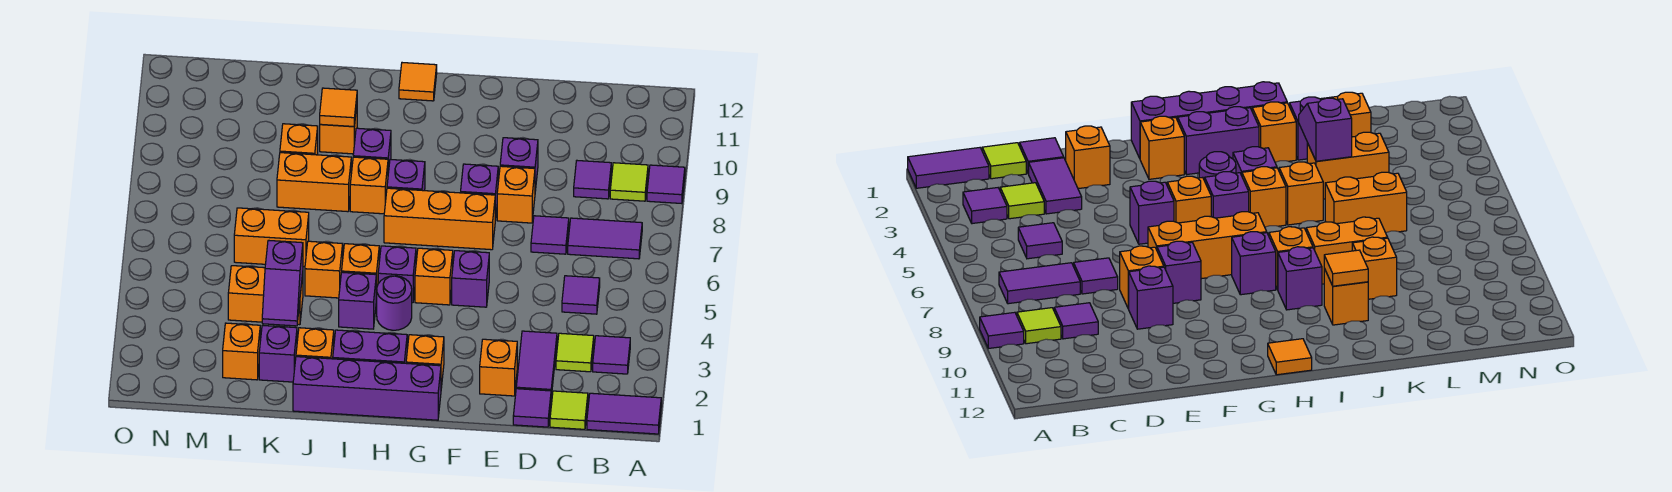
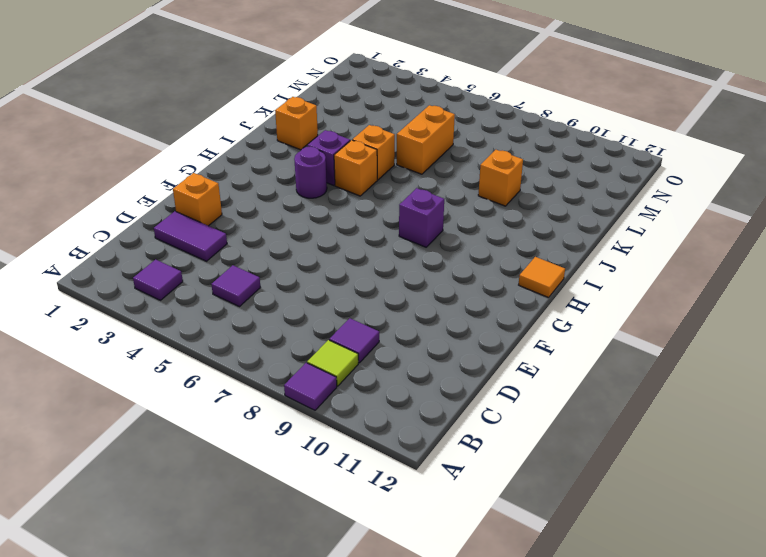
none -> purple tile A1:B1 level 1
none -> purple tile B7:C7 level 1
none -> lime tile C1 level 1
none -> lime tile C3 level 1

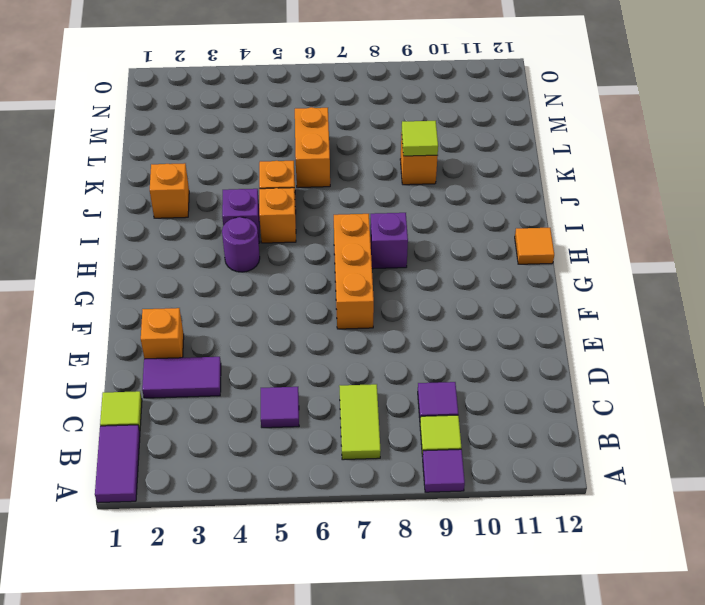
lime tile B7:C7 level 1 -> purple tile B7:C7 level 1
lime tile K9 level 2 -> lime tile C3 level 1
none -> purple tile B3 level 1
none -> purple tile D1 level 1
none -> purple tile D7 level 1
none -> orange brick E8 level 1

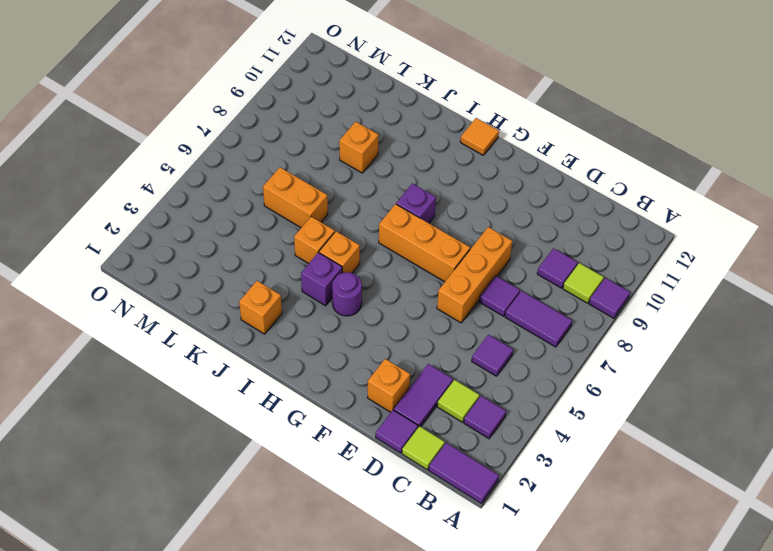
orange brick E6:E8 level 1 -> orange brick E8 level 1
none -> purple brick E9 level 1
none -> purple brick F5 level 1
none -> purple brick F8 level 1
none -> purple brick G1:J1 level 1

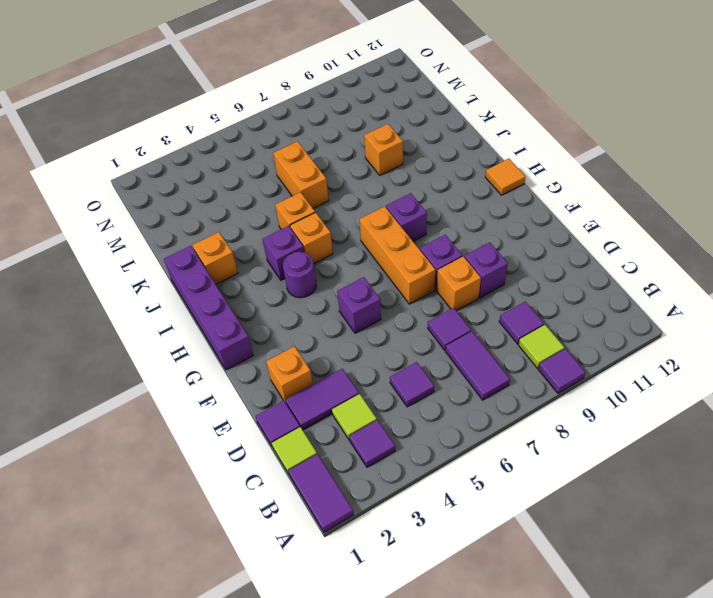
none -> orange brick G2 level 1
none -> orange brick G5 level 1
none -> purple brick H2:I2 level 1
none -> purple brick H5 level 1

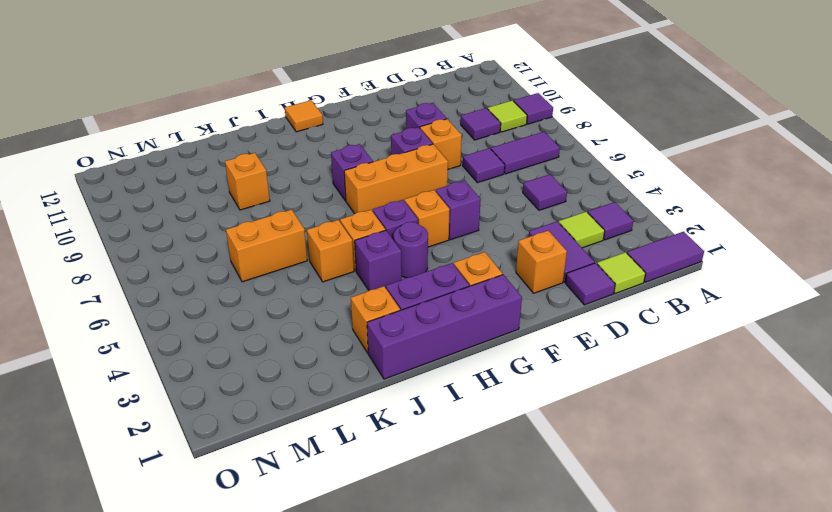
none -> orange brick I8 level 1
none -> purple brick I9 level 1
none -> orange brick J8:K8 level 1
none -> orange brick J10 level 1

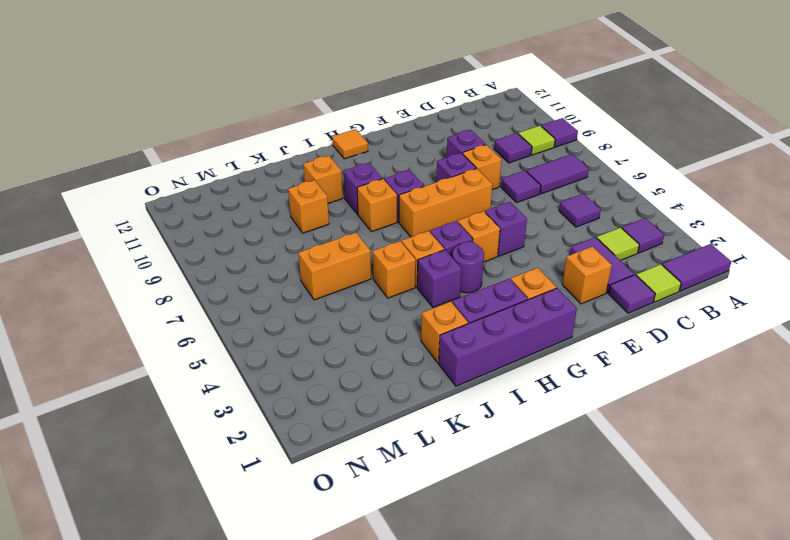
none -> orange brick J8:K8 level 1
none -> purple brick K2 level 1
none -> orange brick K4:L4 level 1
none -> orange brick L2 level 1

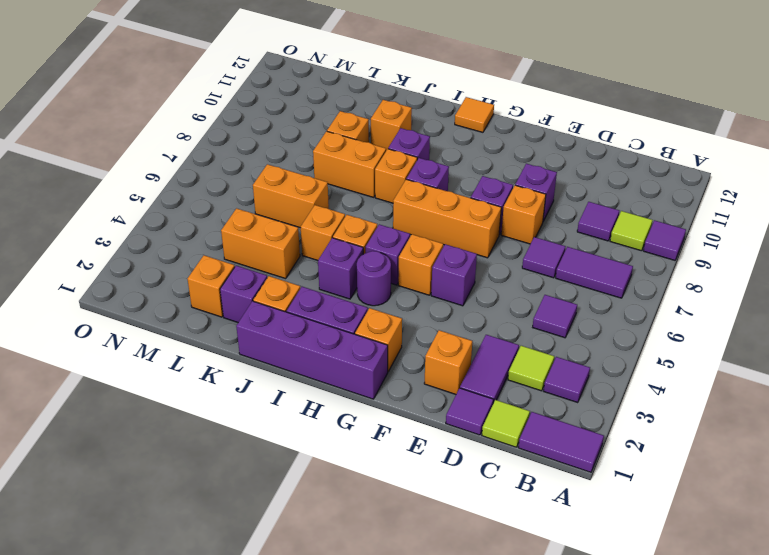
none -> orange tile J10 level 2
none -> purple slope K3:K4 level 2 top 4

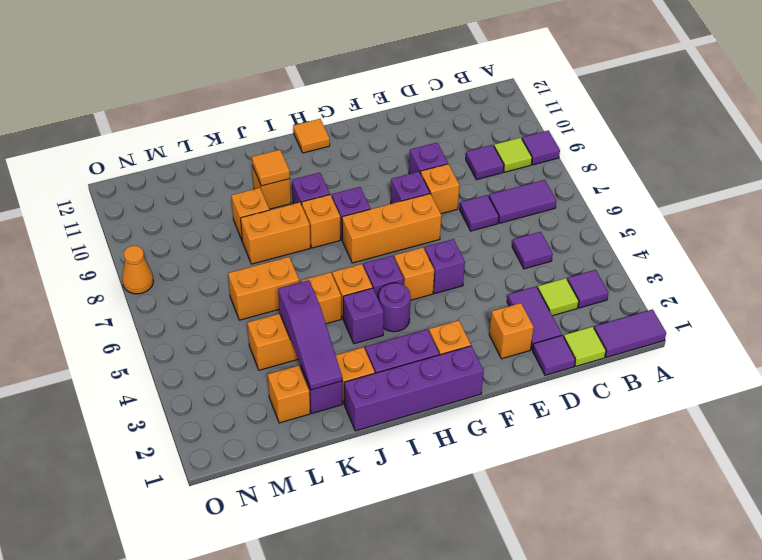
purple slope K2:K4 level 2 top 4 -> purple slope K3:K4 level 2 top 4
orange cone O8 level 1 -> none

